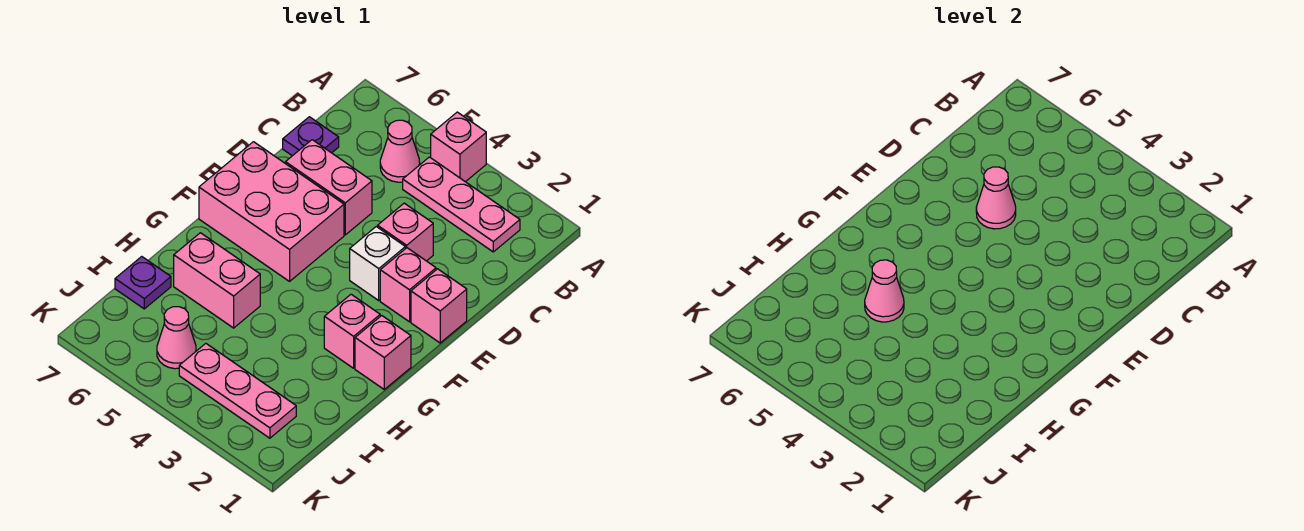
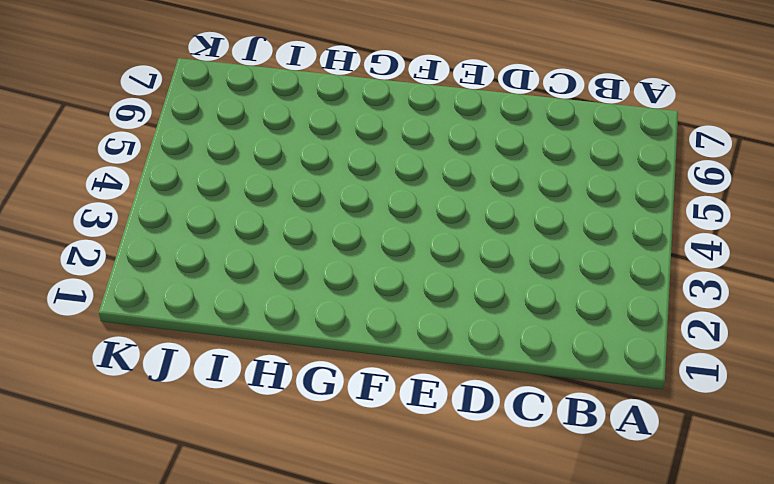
none -> pink brick A4 level 1
none -> pink plate B2:B4 level 1
none -> pink cone B5 level 1

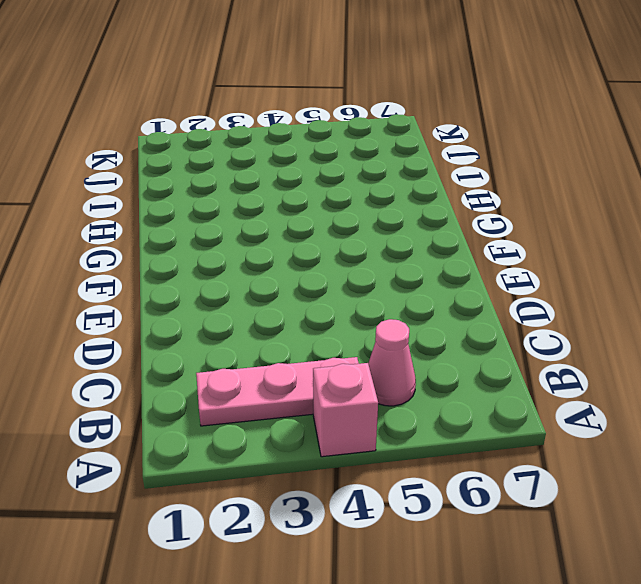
none -> purple plate C7 level 1
none -> pink brick D3 level 1
none -> pink brick D5:D6 level 1

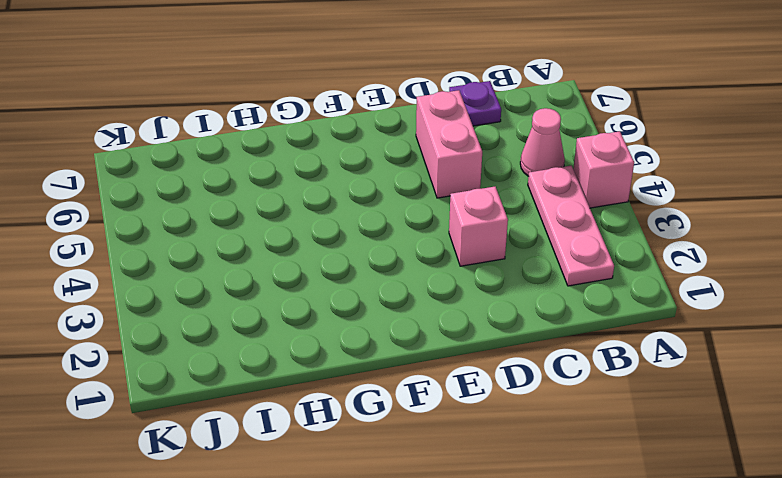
none -> pink brick E1 level 1
none -> pink brick E2 level 1
none -> white brick E3 level 1

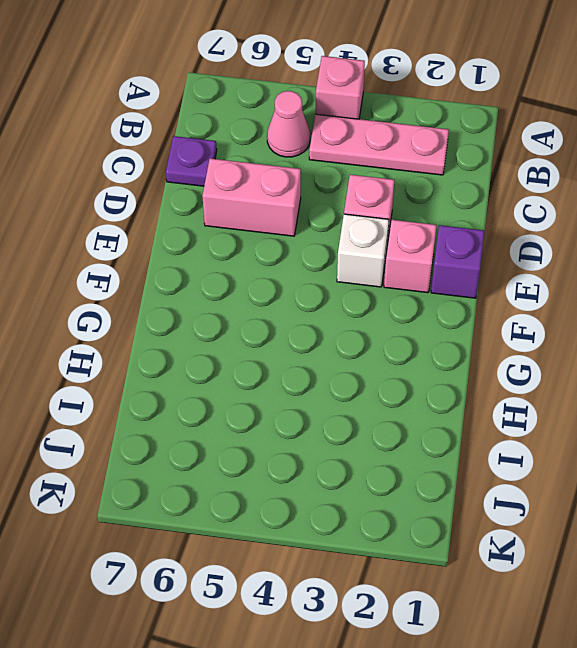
purple brick E1 level 1 -> pink brick E1 level 1
none -> pink brick E5:F7 level 1
none -> pink brick G1 level 1
none -> pink brick G2 level 1

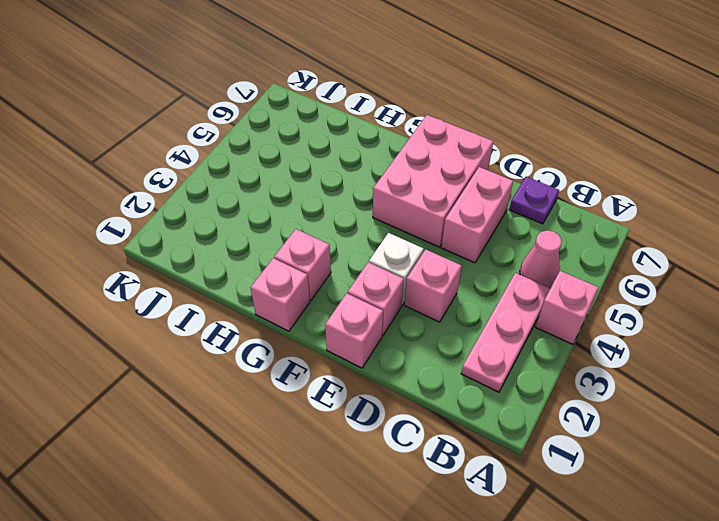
none -> pink brick H5:H6 level 1
none -> purple plate I7 level 1
none -> pink plate J2:J4 level 1

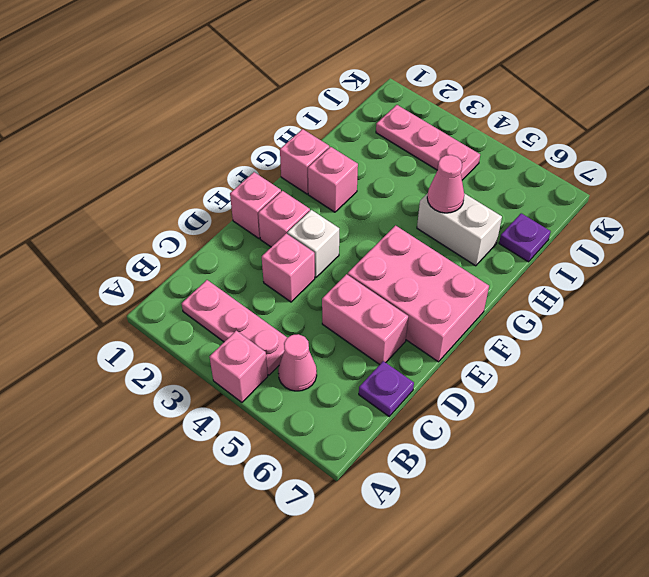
white brick H5:H6 level 1 -> pink brick H5:H6 level 1
none -> pink cone J5 level 1
none -> pink cone D5 level 2

